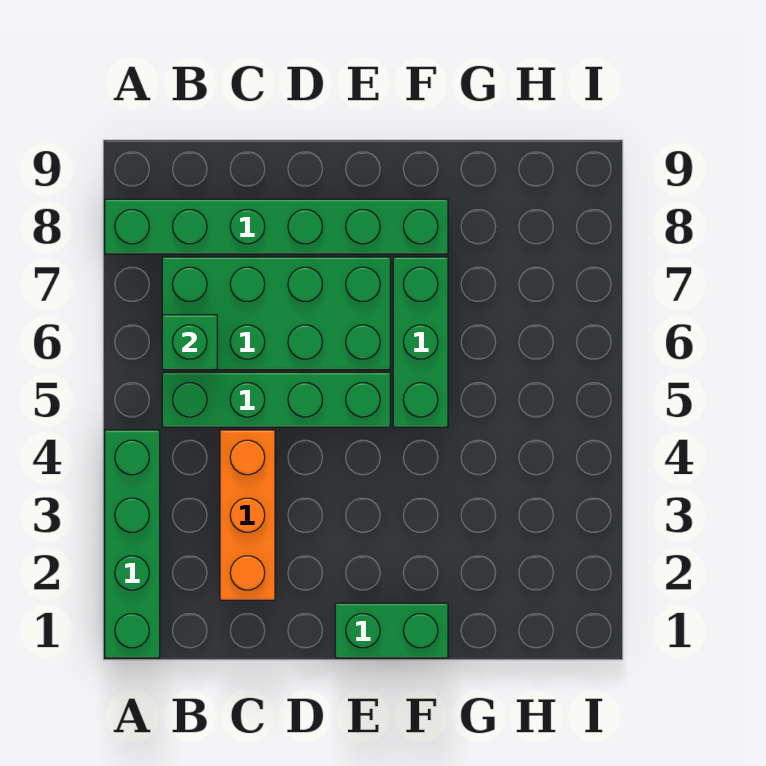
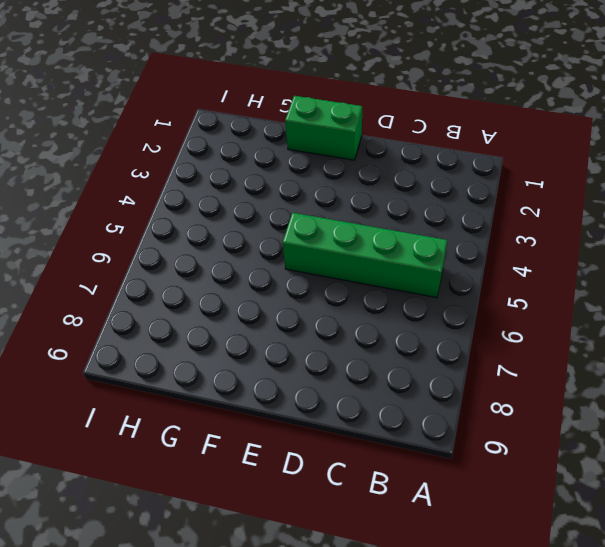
none -> green brick A1:A4 level 1
none -> green brick A8:F8 level 1

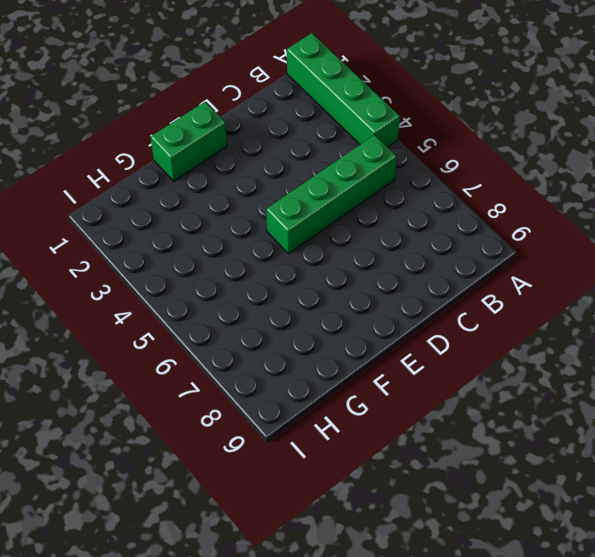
none -> green brick A8:F8 level 1
none -> green brick B6:E7 level 1

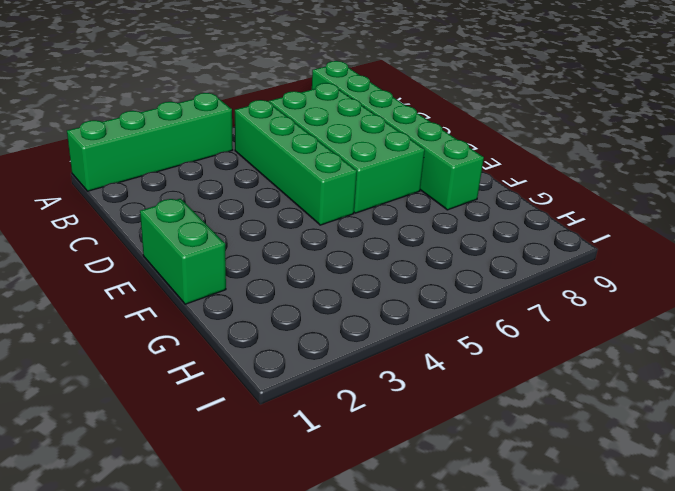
none -> orange brick C2:C4 level 1
none -> green brick F5:F7 level 1

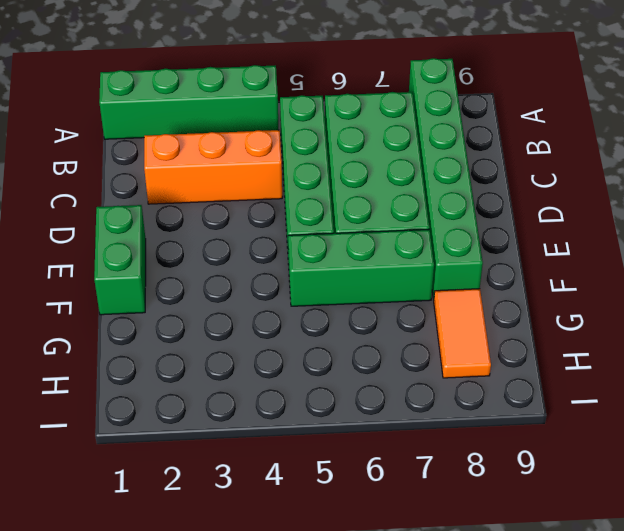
orange tile G8:H8 level 1 -> none
none -> green brick B6 level 2

